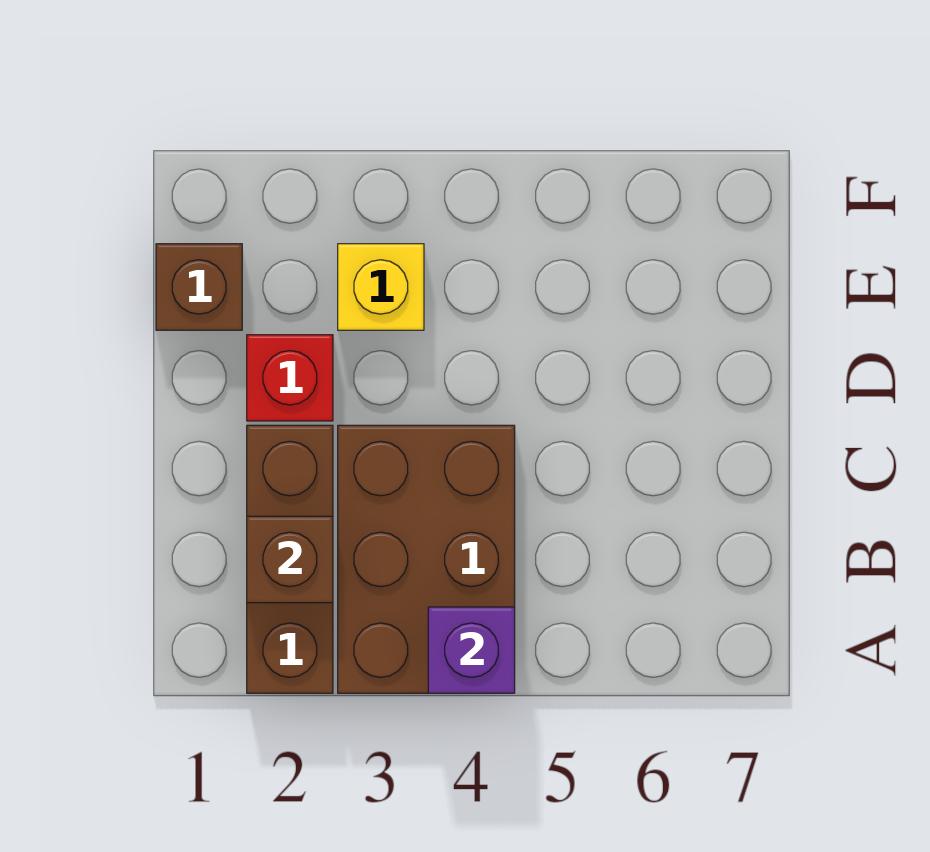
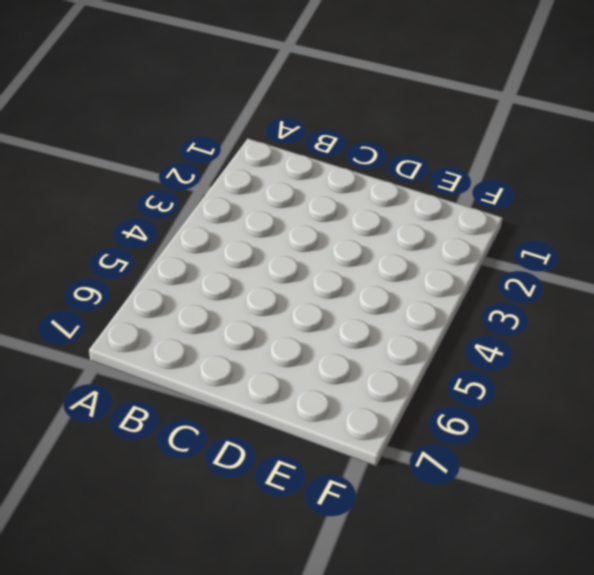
none -> brown brick A2:C2 level 1
none -> brown brick A3:C4 level 1

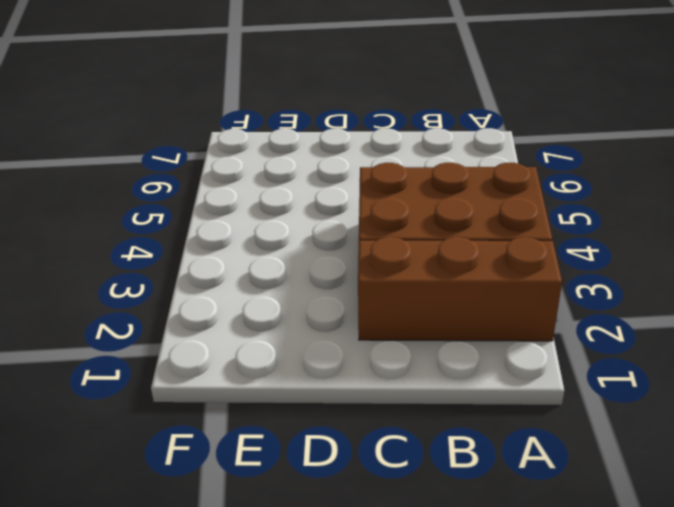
none -> red brick D2 level 1
none -> brown brick E1 level 1

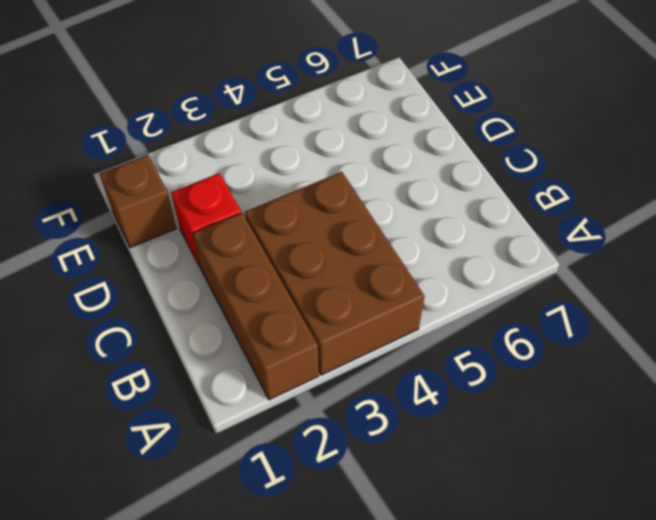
none -> yellow brick E3 level 1
none -> purple brick A4 level 2

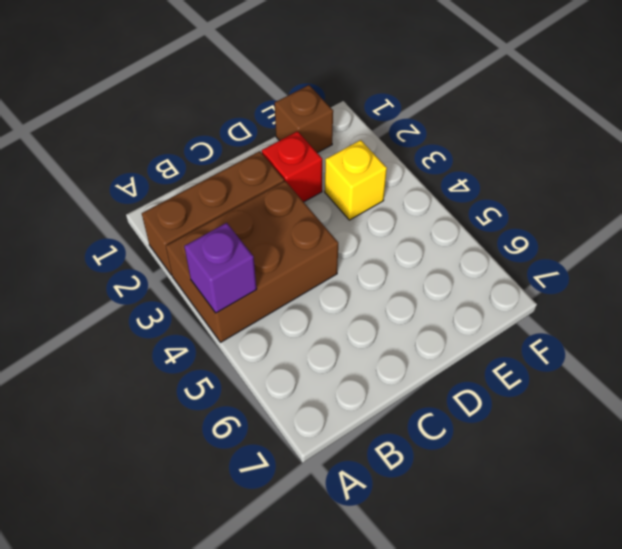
none -> brown brick B2 level 2

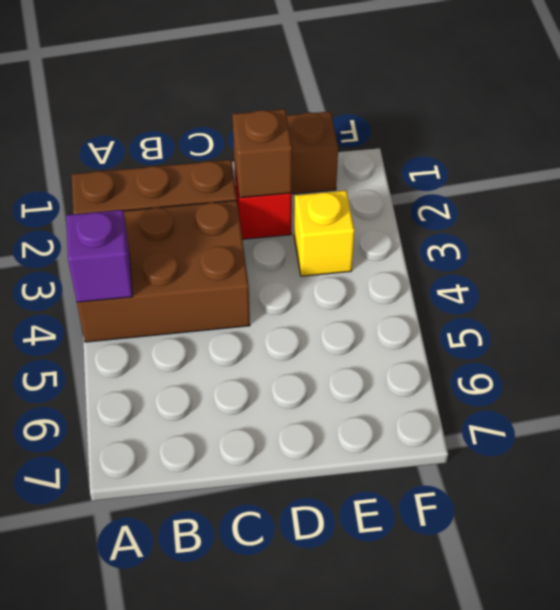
brown brick D2 level 2 -> brown brick B2 level 2

